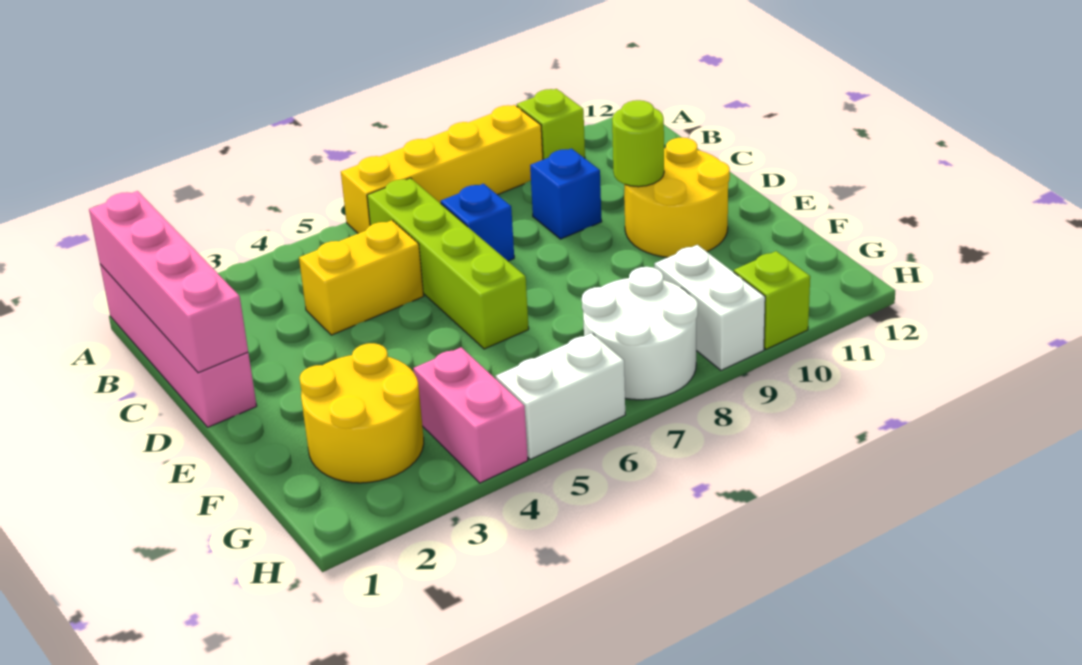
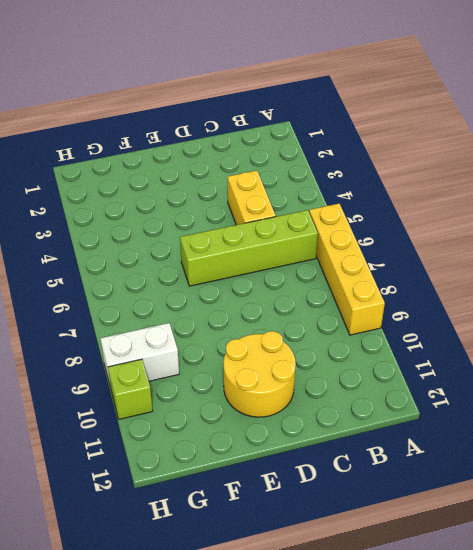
none -> pink brick A1:D1 level 1
none -> lime brick A10 level 1
none -> blue brick C7 level 1

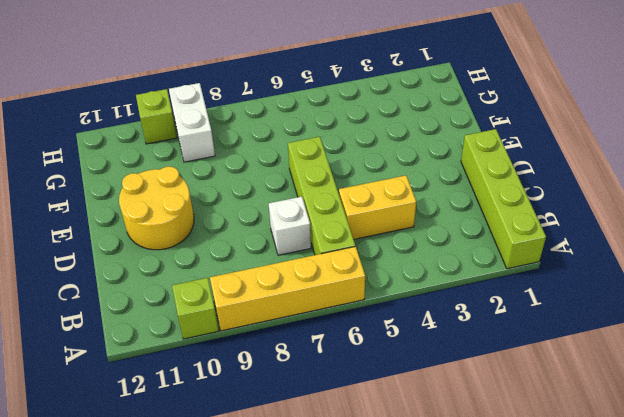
lime brick A1:D1 level 1 -> pink brick A1:D1 level 1
white brick C7 level 1 -> blue brick C7 level 1
none -> blue brick C9 level 1
none -> yellow round brick F2:G3 level 1
none -> pink brick G4:H4 level 1

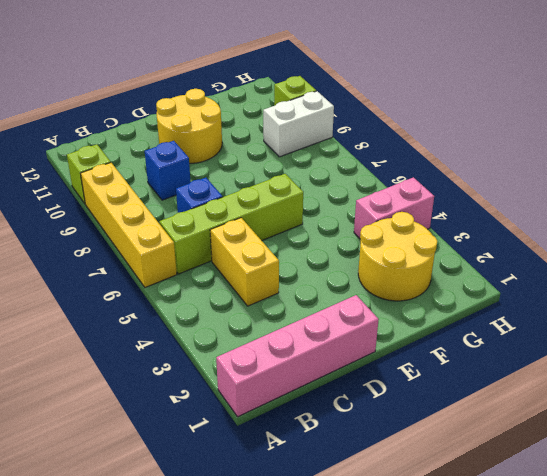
none -> white round brick G7:H8 level 1
none -> white brick H5:H6 level 1
none -> pink brick A1:D1 level 2

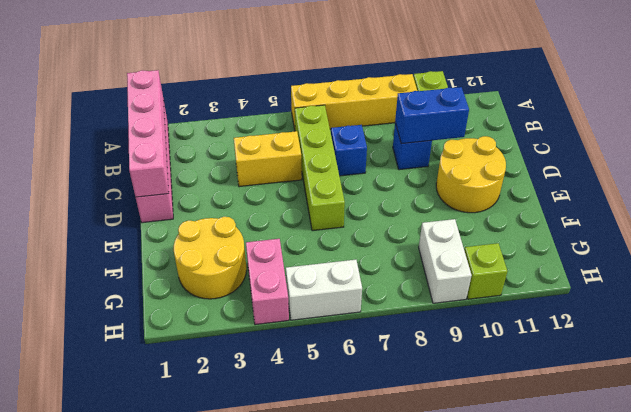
blue brick C9:C10 level 2 -> none
none -> white round brick G7:H8 level 1
none -> lime round brick D10 level 2

